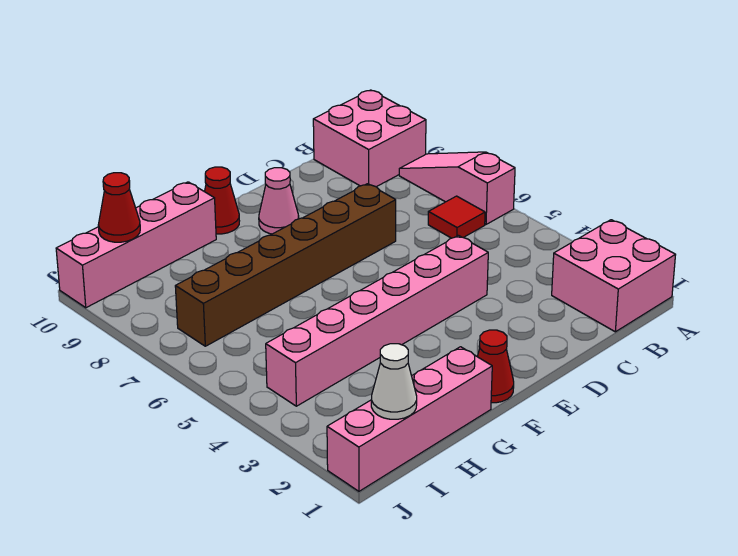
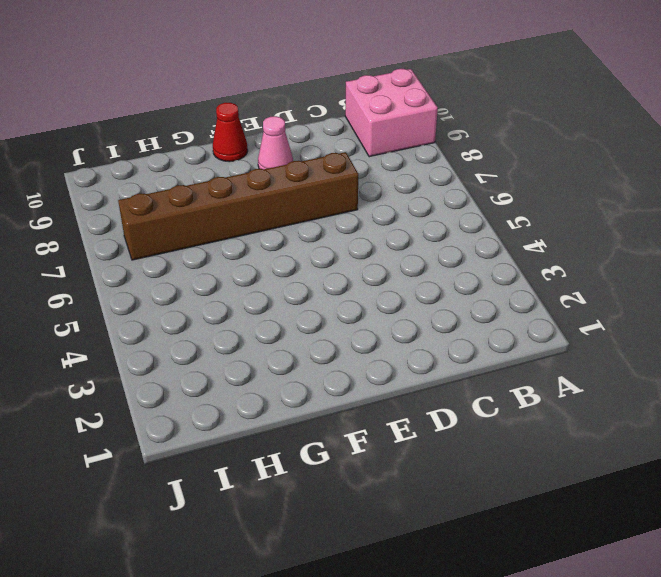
none -> pink brick A1:B2 level 1
none -> pink slope A6:A8 level 1 top 6
none -> red tile B6 level 1

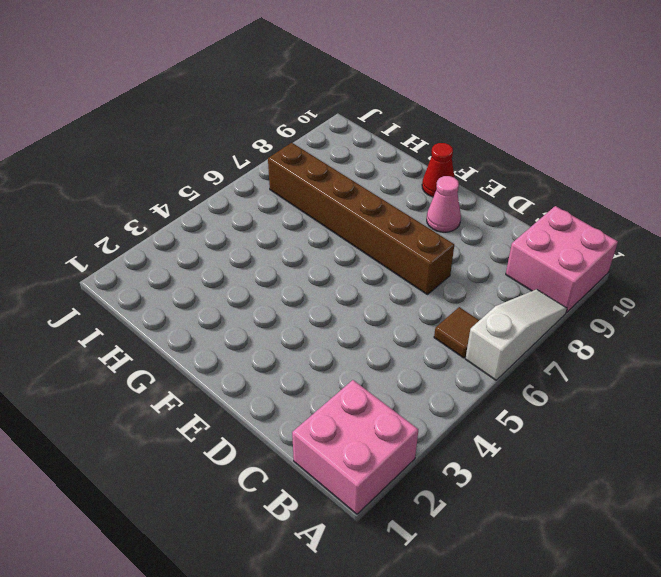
white slope A6:A8 level 1 top 6 -> pink slope A6:A8 level 1 top 6
brown tile B6 level 1 -> red tile B6 level 1
none -> pink brick D4:I4 level 1
none -> red cone F1 level 1
none -> pink brick G1:J1 level 1

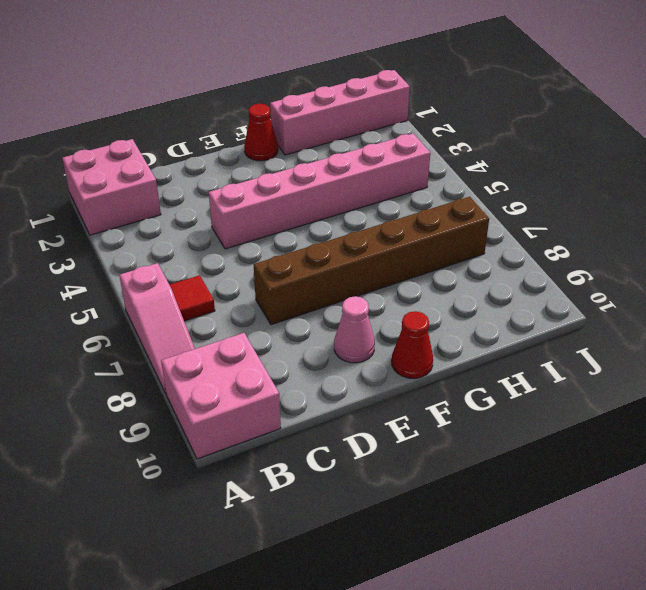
none -> pink brick G10:J10 level 1
none -> white cone I1 level 2
none -> red cone I10 level 2

